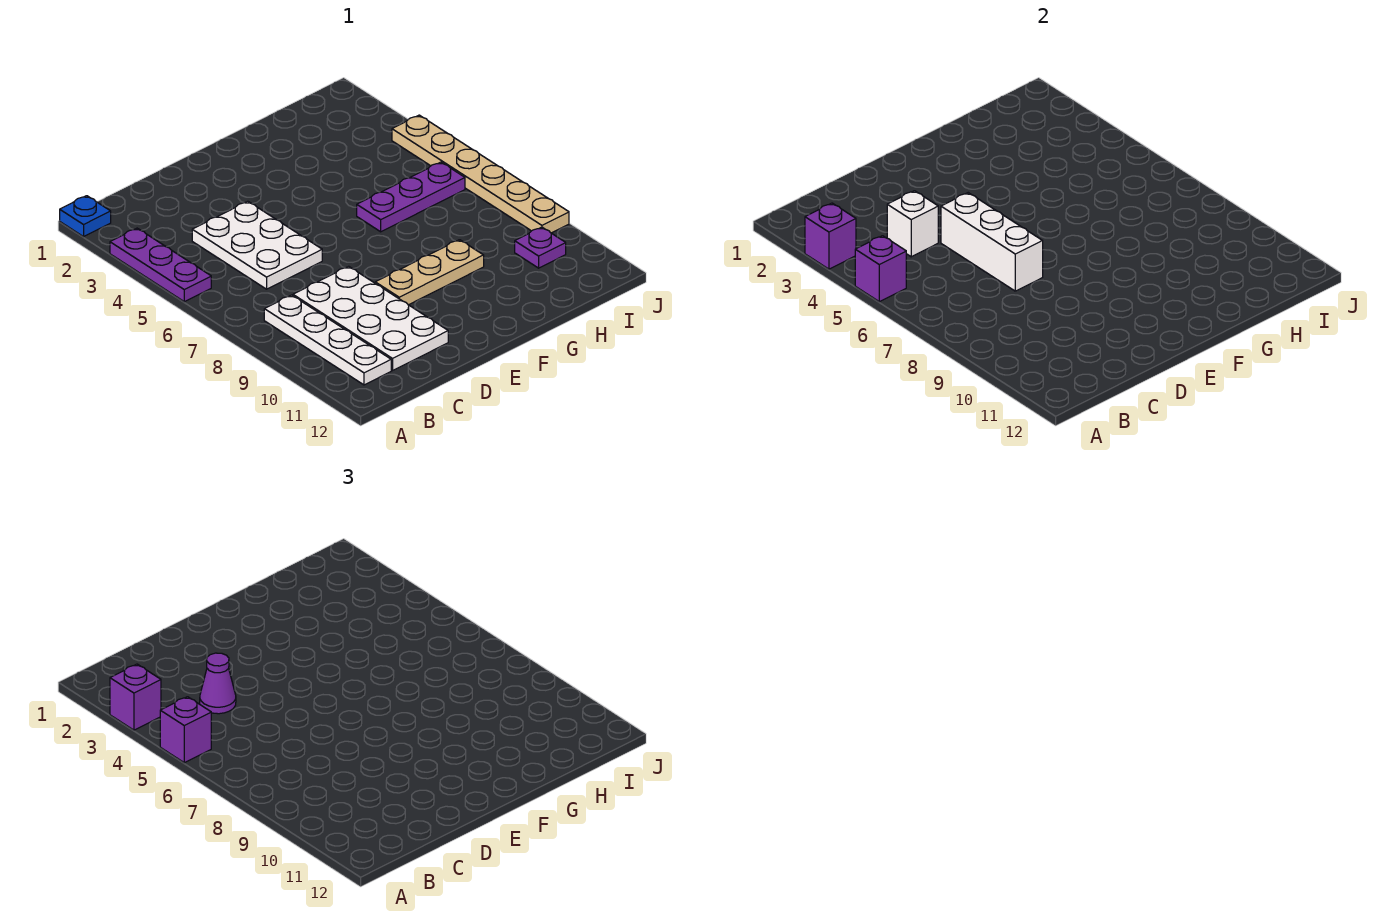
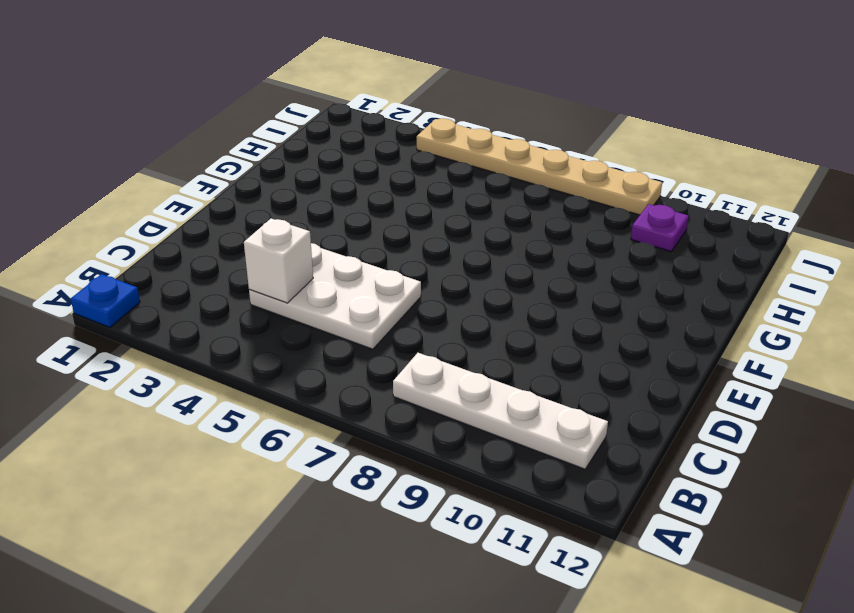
none -> purple plate A3:A5 level 1
none -> white plate C8:D11 level 1
none -> tan plate E9:G9 level 1

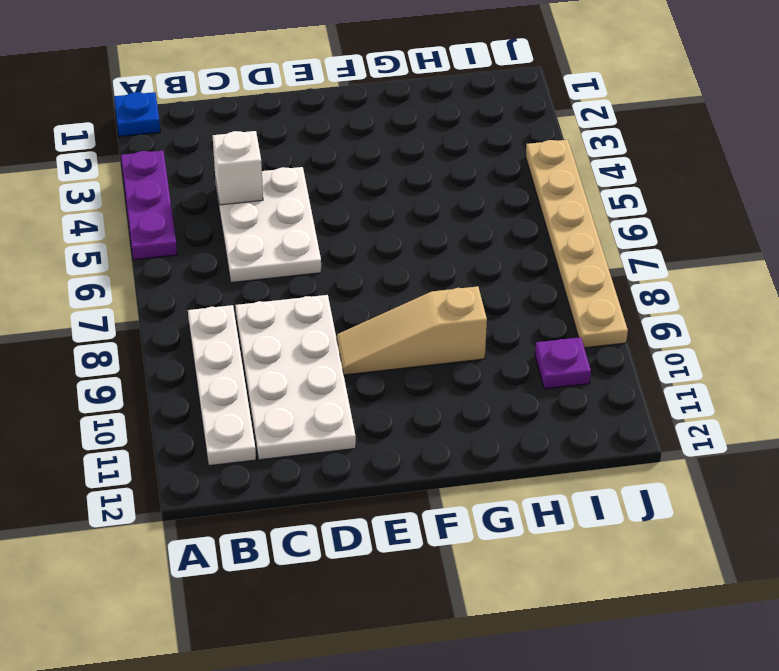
tan slope E9:G9 level 1 top G -> tan plate E9:G9 level 1
none -> purple plate G6:I6 level 1
none -> purple brick A3 level 2
none -> purple brick A5 level 2

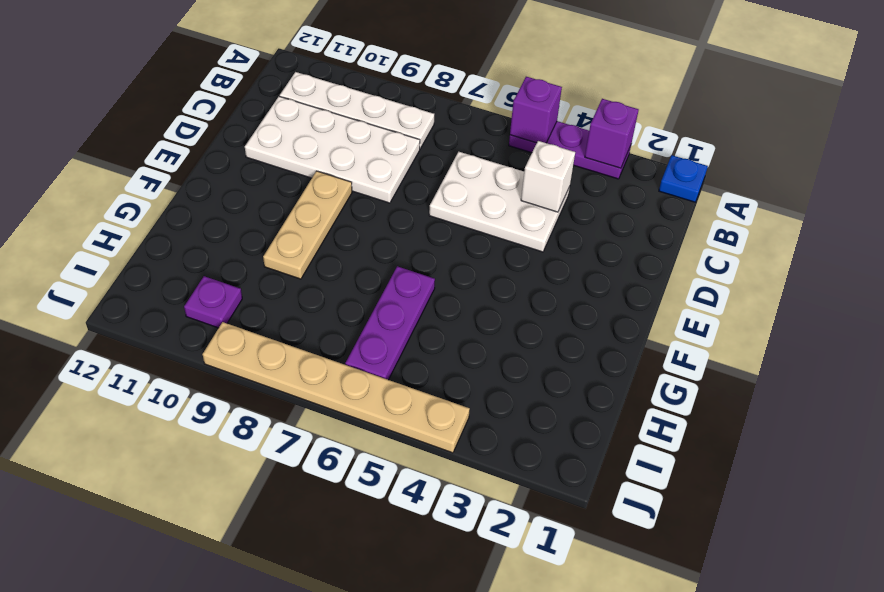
none -> white brick D5:D7 level 2
none -> purple brick A3 level 3
none -> purple brick A5 level 3

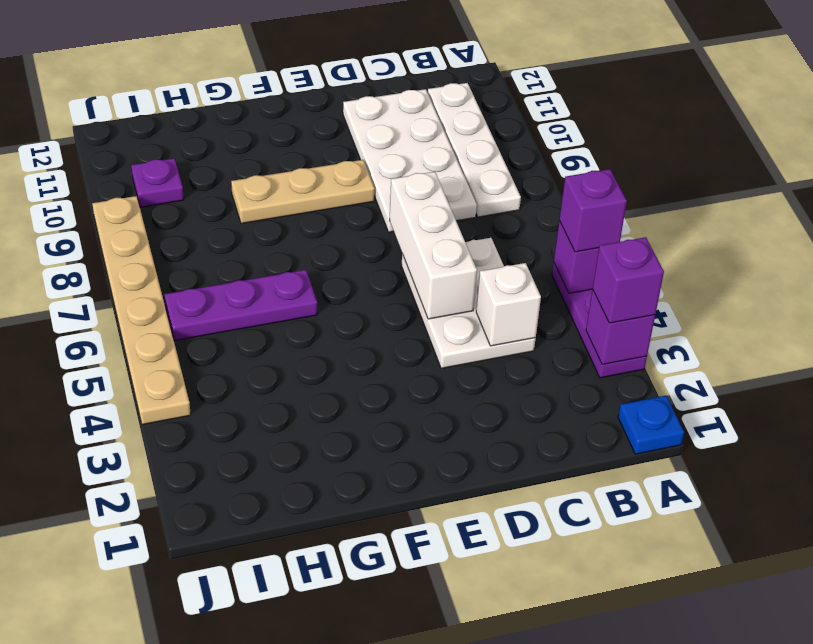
none -> purple cone C4 level 3

